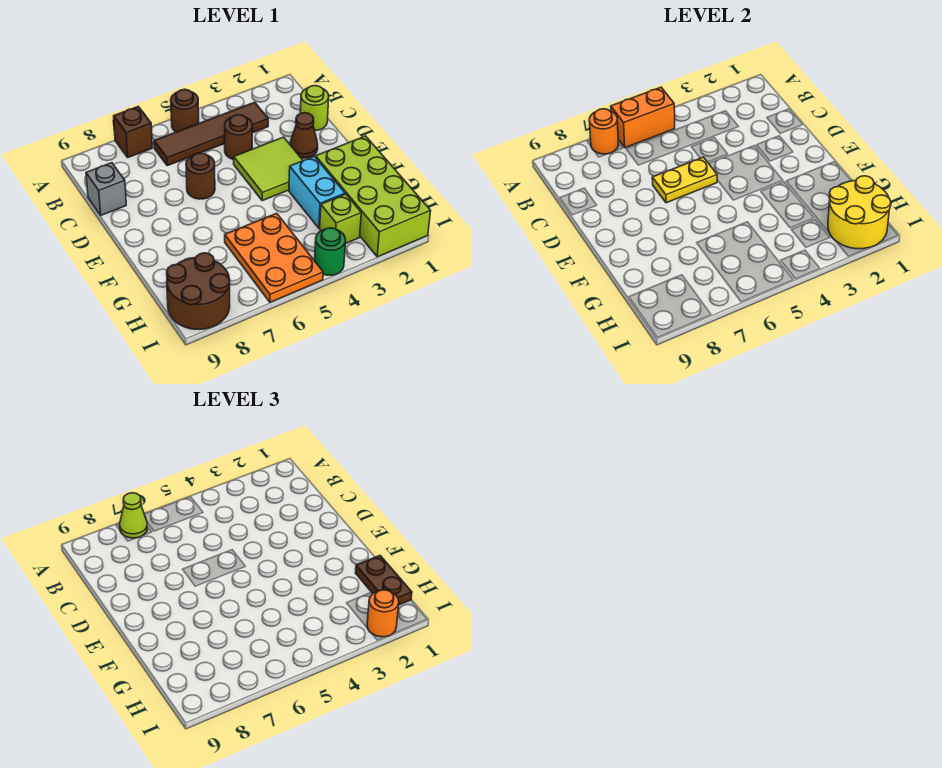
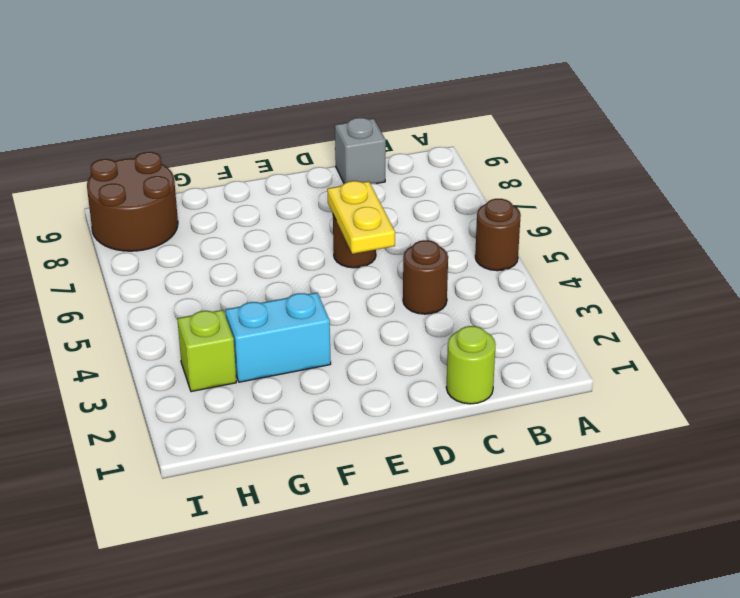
none -> brown brick A7 level 1
none -> brown tile B3:B6 level 1
none -> brown cone D2 level 1

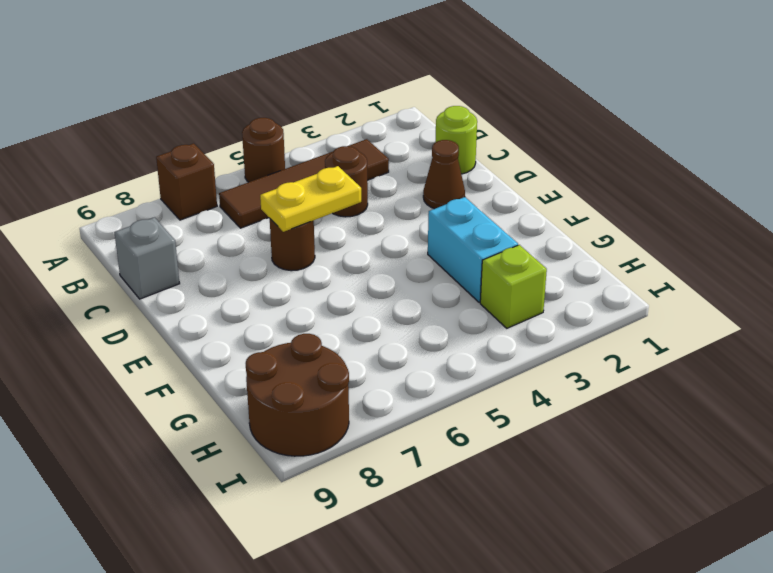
none -> lime tile D3:E4 level 1
none -> lime brick F1:I2 level 1
none -> orange plate G5:I6 level 1

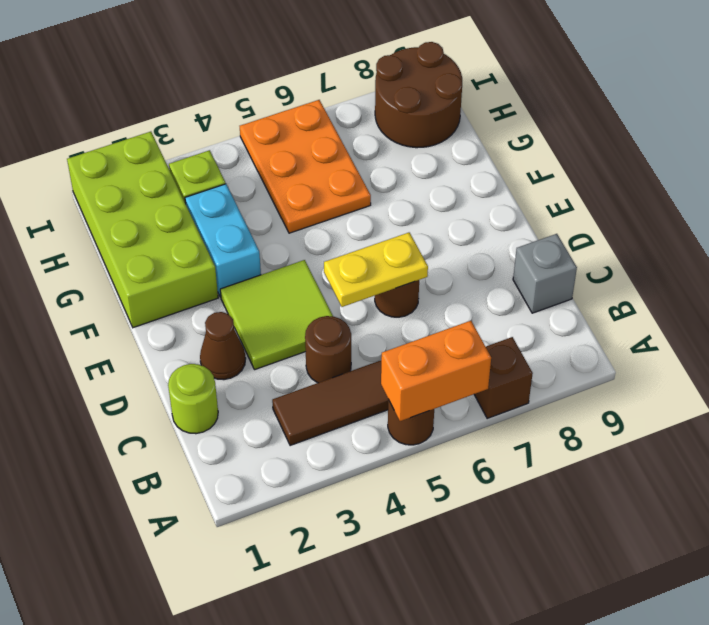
none -> green round brick I4 level 1
none -> orange round brick A7 level 2
none -> yellow round brick H1:I2 level 2

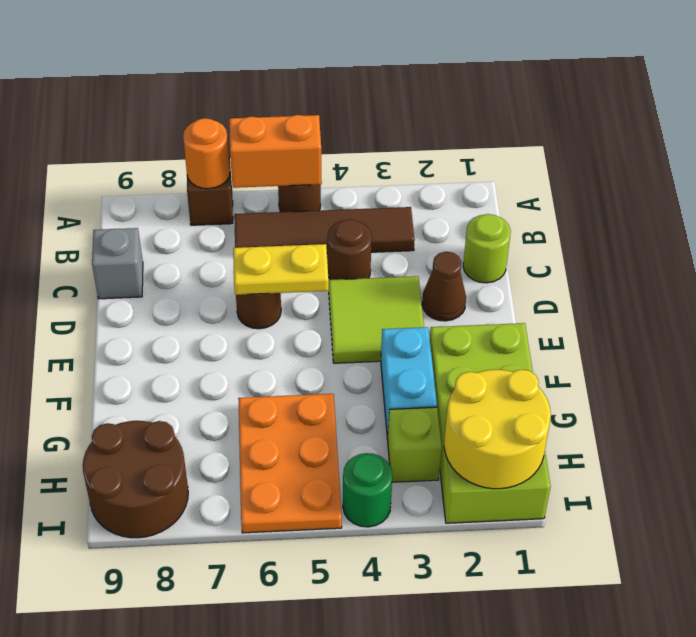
none -> lime cone A7 level 3
none -> brown plate G1:H1 level 3
none -> orange round brick I2 level 3

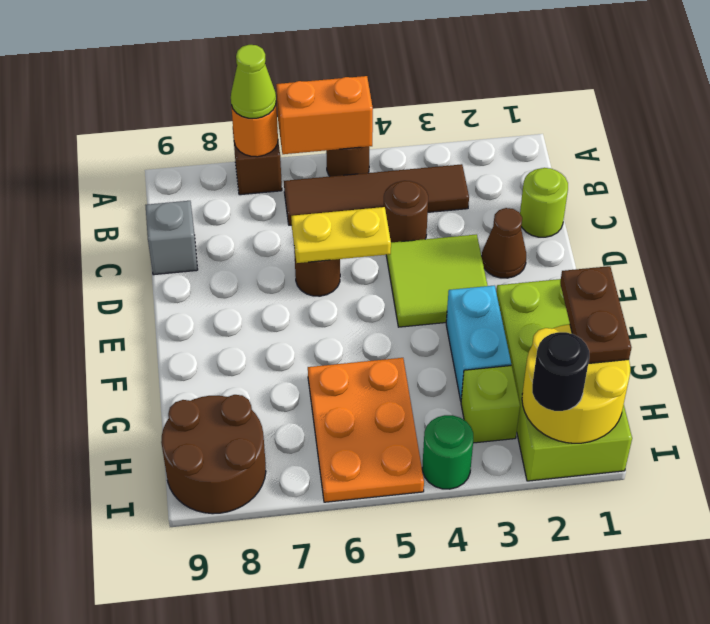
black round brick I2 level 3 -> orange round brick I2 level 3

